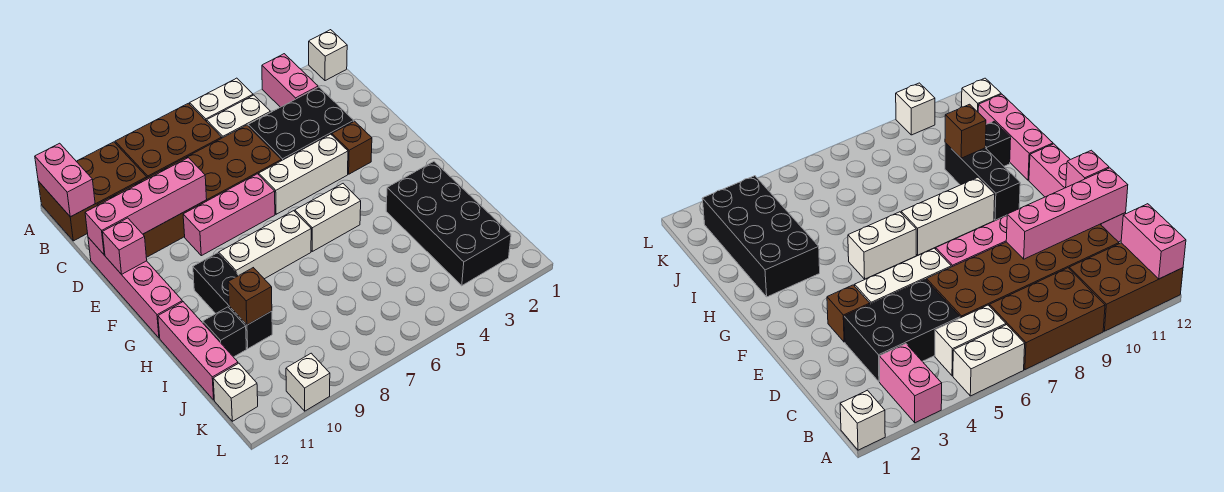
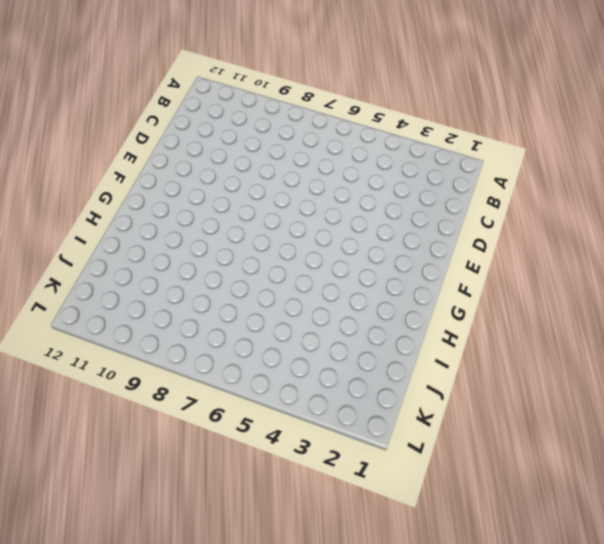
none -> white brick A1 level 1
none -> pink brick A3:B3 level 1
none -> white brick A5:A6 level 1

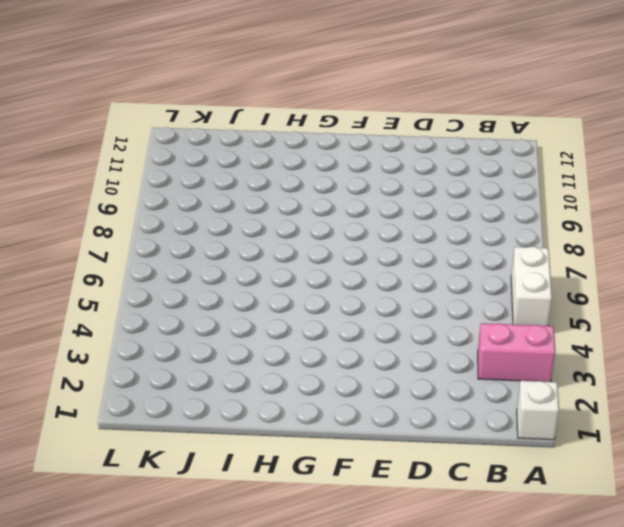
none -> brown brick A7:B9 level 1
none -> brown brick A10:B12 level 1
none -> white brick B5:B6 level 1

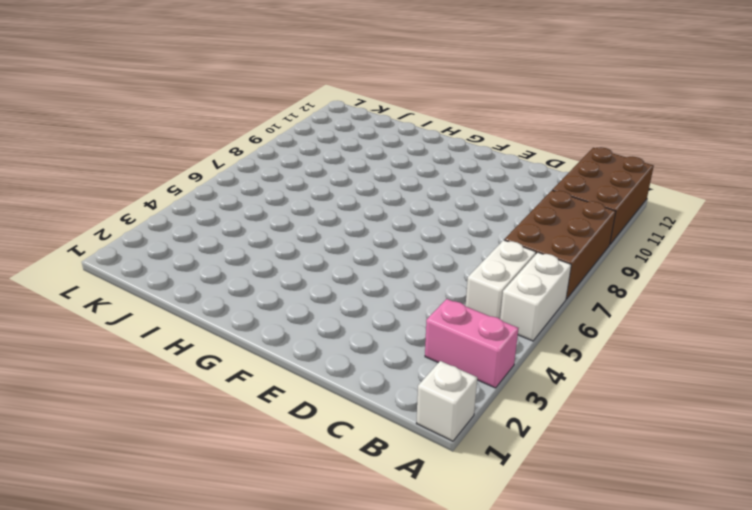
none -> black brick C3:D5 level 1
none -> brown brick C6:D11 level 1
none -> pink brick D12:G12 level 1

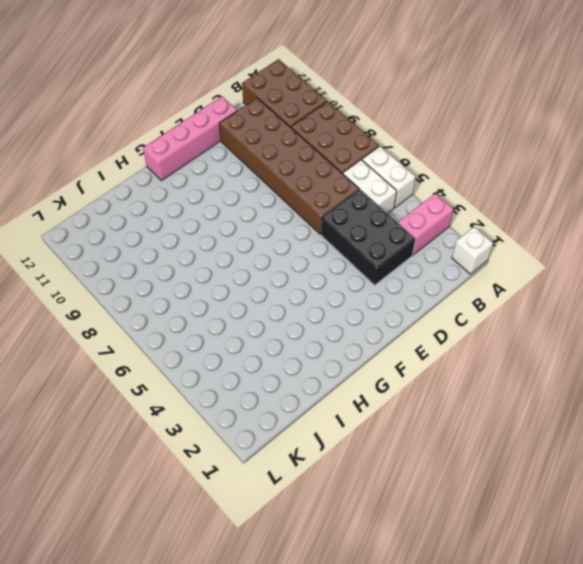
none -> brown brick E3 level 1
none -> white brick E4:E6 level 1
none -> pink brick E7:E9 level 1

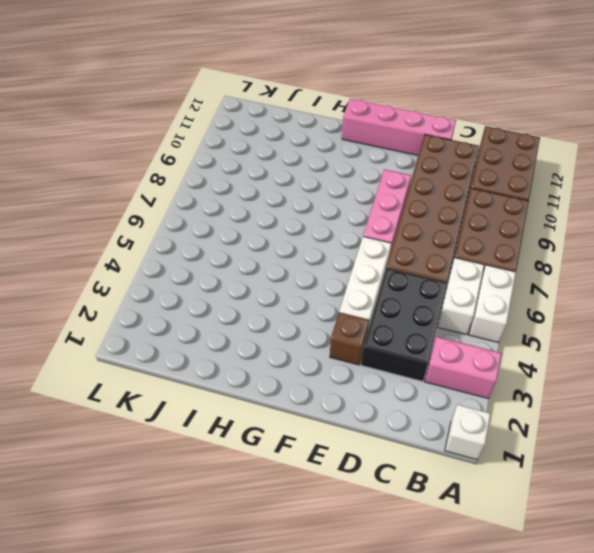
none -> white brick G5:G6 level 1
none -> white brick G7:G9 level 1
none -> black brick G10:I10 level 1

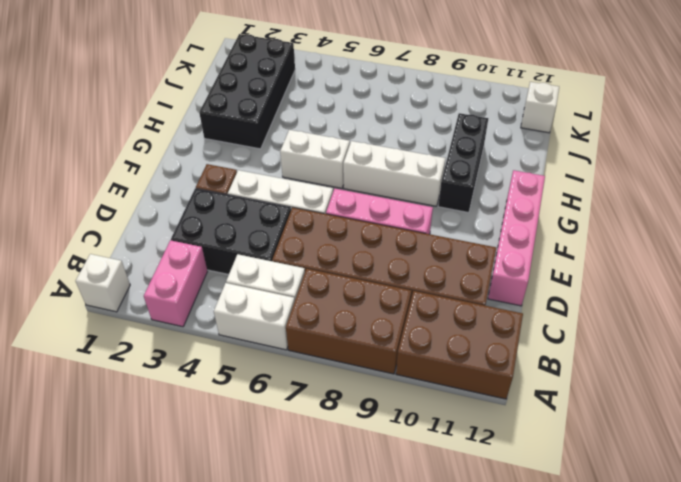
none -> pink brick H12:J12 level 1
none -> black brick I11 level 1
none -> white brick L10 level 1

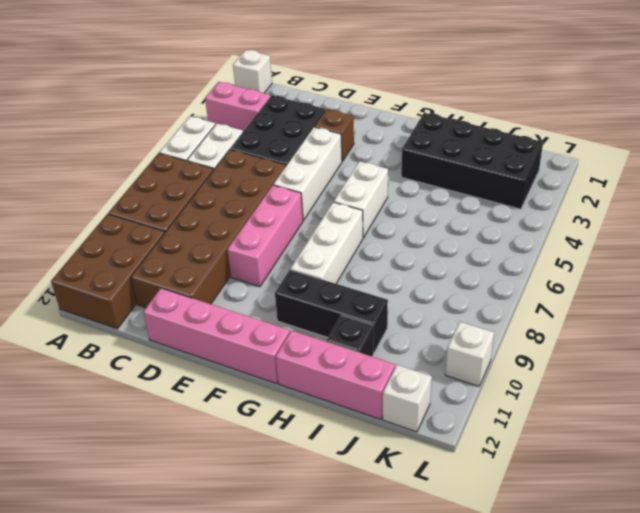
none -> pink brick A12:B12 level 2
none -> pink brick D9:D12 level 2
none -> pink brick E12 level 2

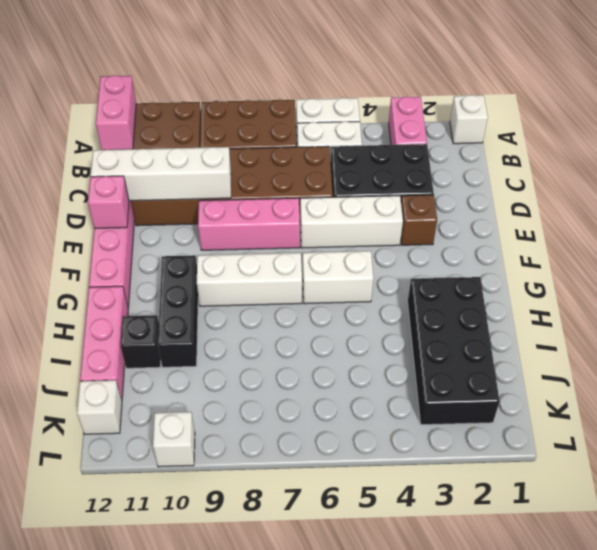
white brick D9:D12 level 2 -> pink brick D9:D12 level 2
none -> brown brick I10 level 2

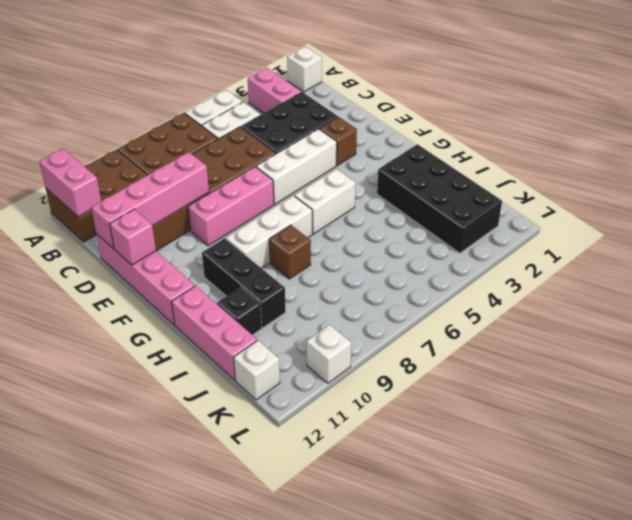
brown brick H8 level 1 -> brown brick I10 level 2

